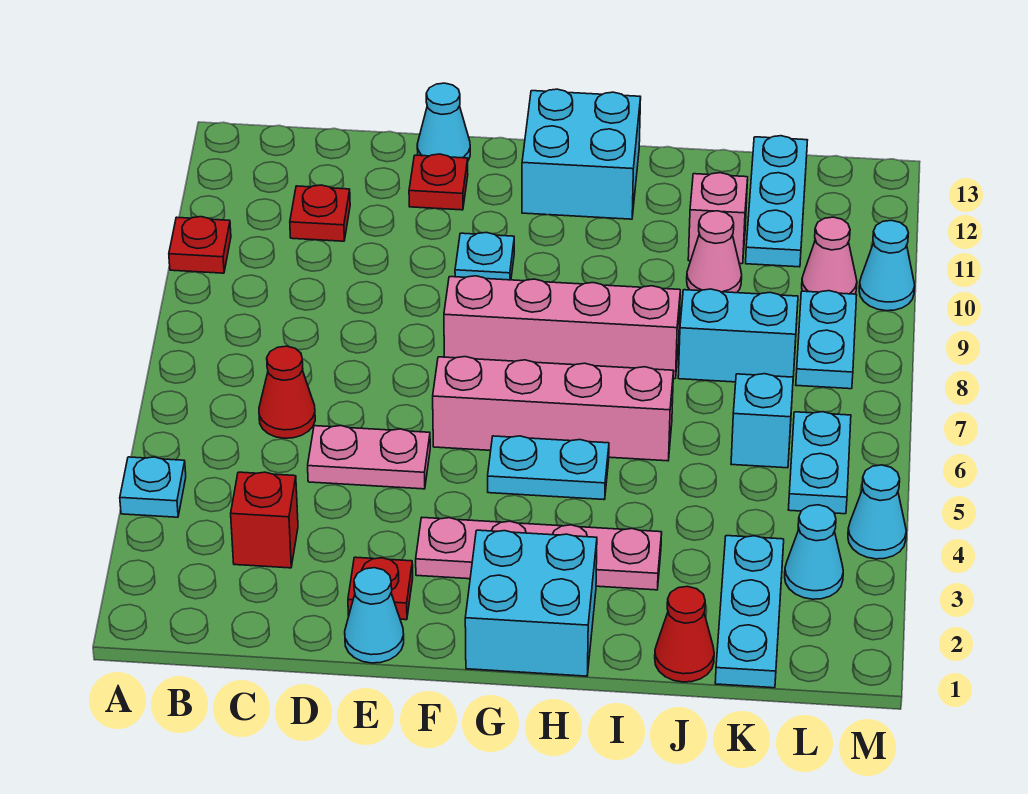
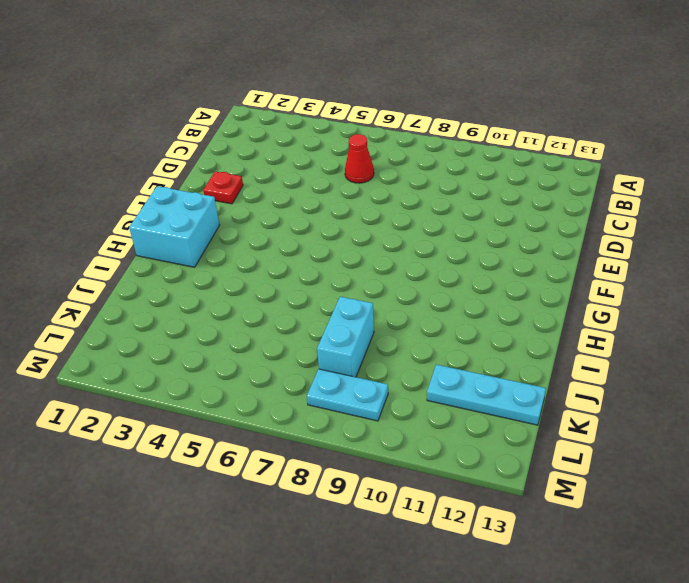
none -> cyan plate A4 level 1
none -> red plate A10 level 1
none -> red brick C3 level 1
none -> red plate C11 level 1

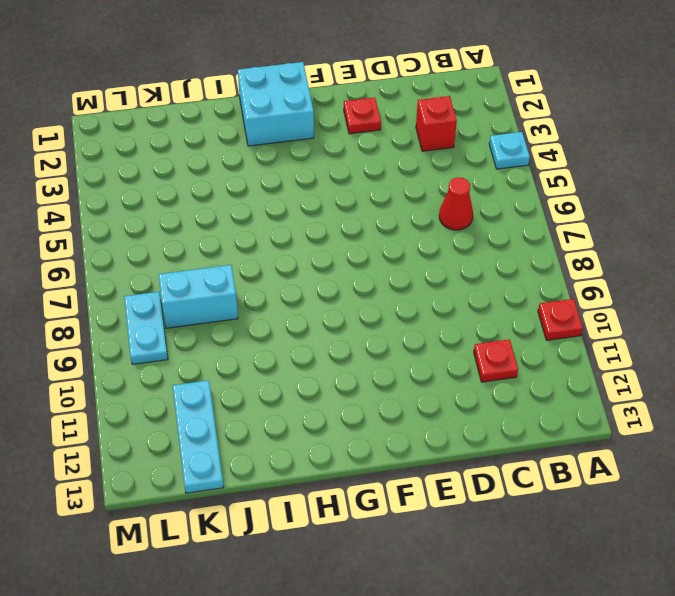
none -> pink plate D5:E5 level 1
none -> cyan cone E1 level 1
none -> red plate E12 level 1
none -> cyan cone E13 level 1

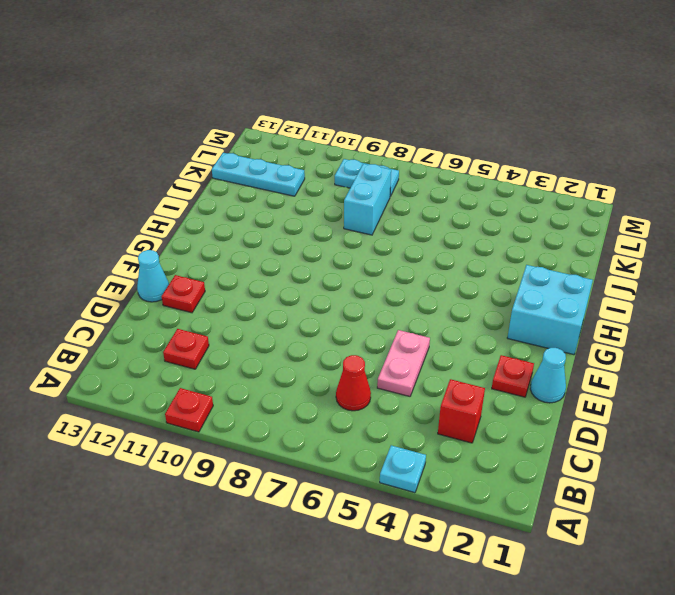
none -> pink plate F3:I3 level 1
none -> pink brick F6:I6 level 1
none -> pink brick F8:I8 level 1
none -> cyan plate F10 level 1

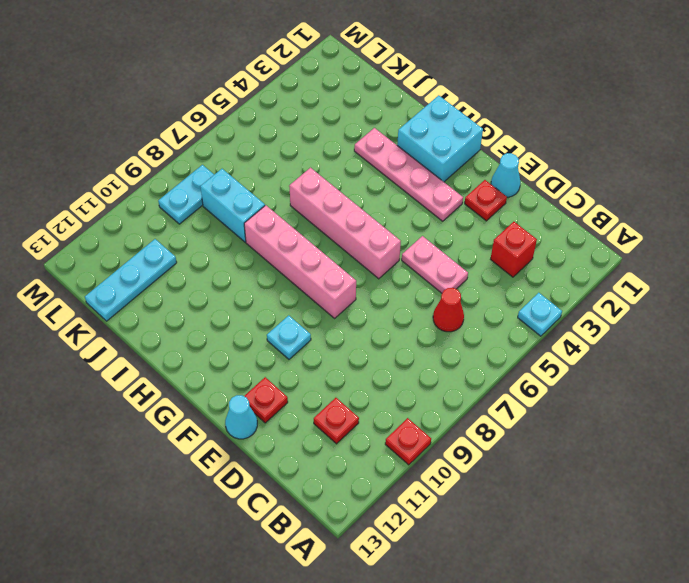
none -> cyan plate G5:H5 level 1
none -> cyan brick G12:H13 level 1
none -> red cone J1 level 1
none -> pink cone J10 level 1

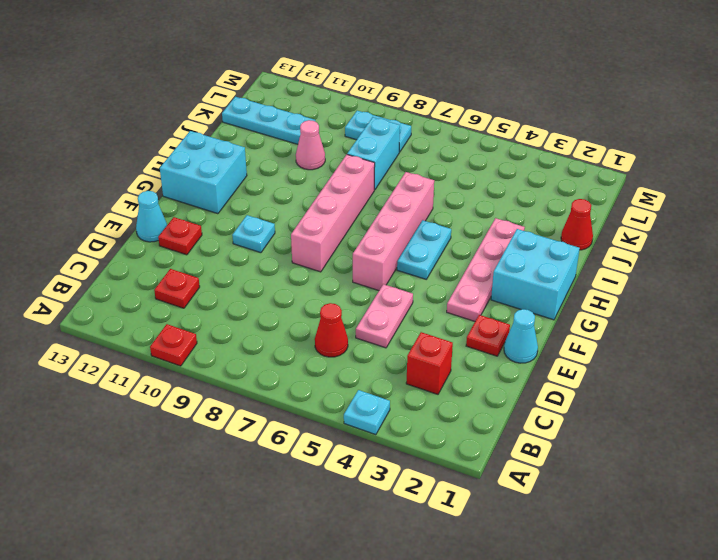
none -> pink brick J11 level 1
none -> cyan plate K1:K3 level 1
none -> cyan brick K6 level 1
none -> cyan cone L3 level 1

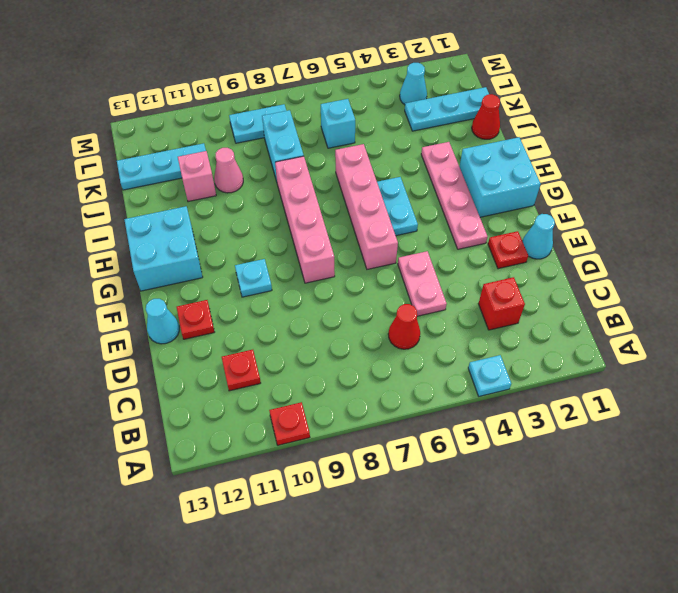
none -> cyan plate L5:L6 level 1
none -> pink cone L10 level 1
none -> cyan cone M4 level 1
none -> cyan cone M10 level 1

